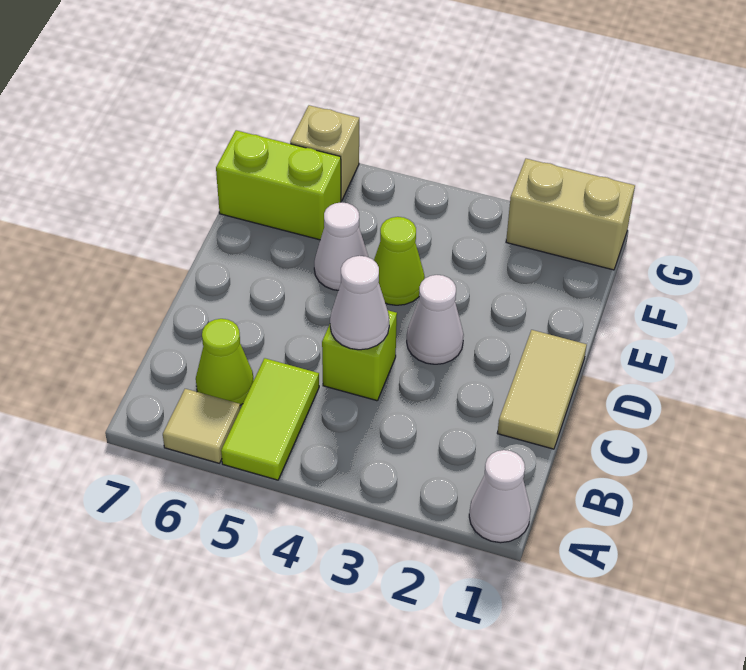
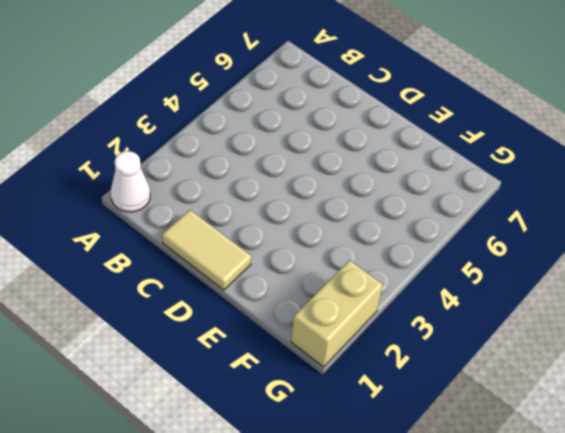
none -> lime tile A5:B5 level 1
none -> tan tile A6 level 1
none -> lime cone B6 level 1

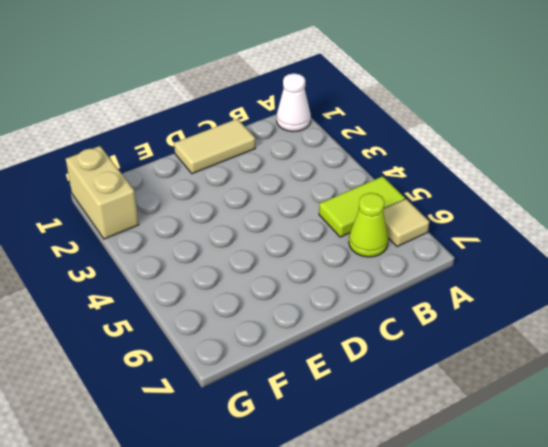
none -> lime brick C4 level 1
none -> white cone D3 level 1
none -> lime cone E4 level 1

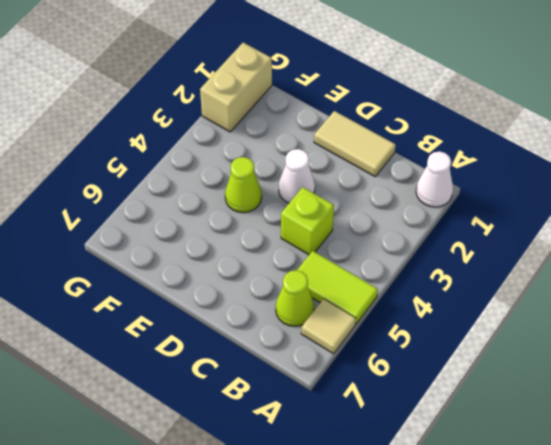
none -> white cone E5 level 1
none -> lime brick F6:F7 level 1
none -> tan brick G6 level 1

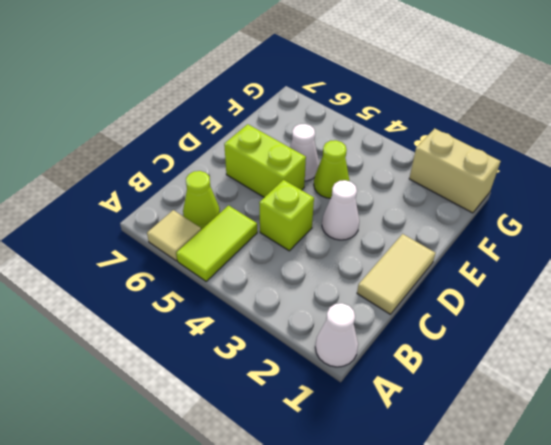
lime brick D5:D6 level 1 -> lime brick F6:F7 level 1
none -> tan brick G6 level 1
none -> white cone C4 level 2

